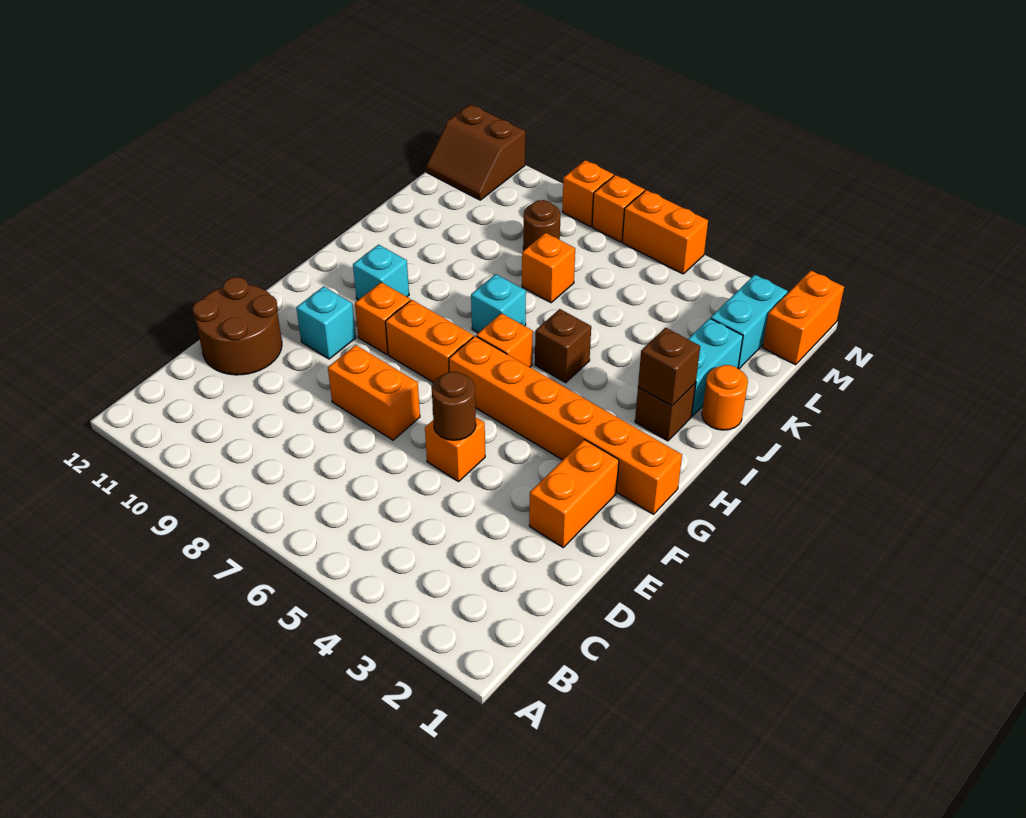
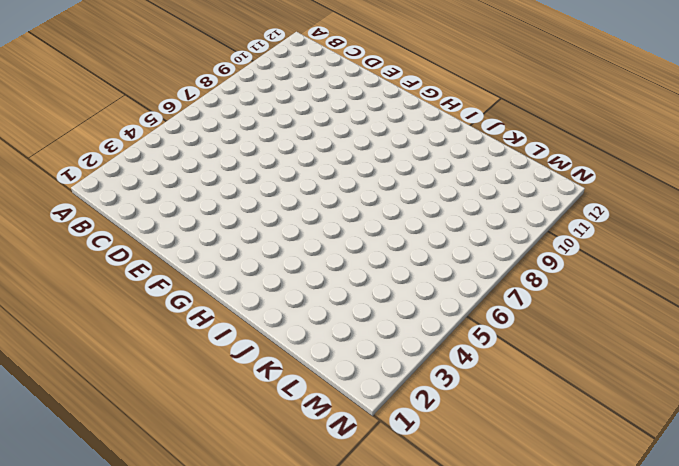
none -> brown round brick D11:E12 level 1
none -> orange brick E2:F2 level 1
none -> orange brick E5 level 1

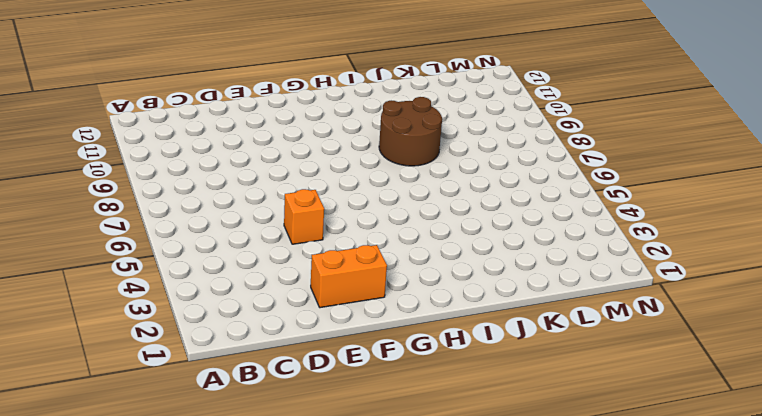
brown round brick I8:J9 level 1 -> brown round brick D11:E12 level 1
none -> orange brick E7:E8 level 1
none -> cyan brick F10 level 1
none -> orange brick G1:G6 level 1

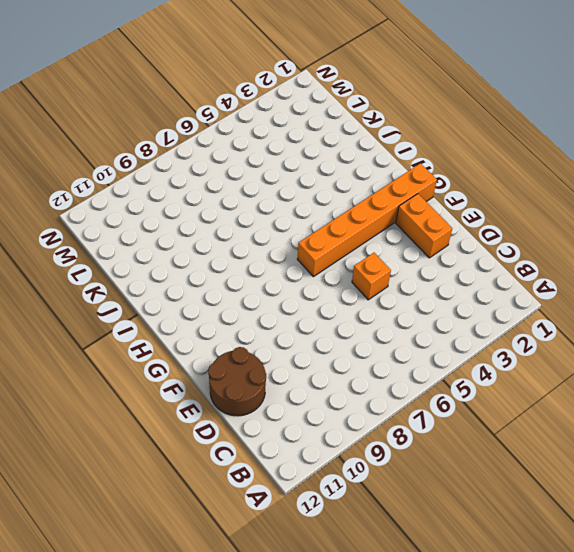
none -> orange brick E7:E8 level 1
none -> cyan brick F10 level 1
none -> orange brick G7:G8 level 1

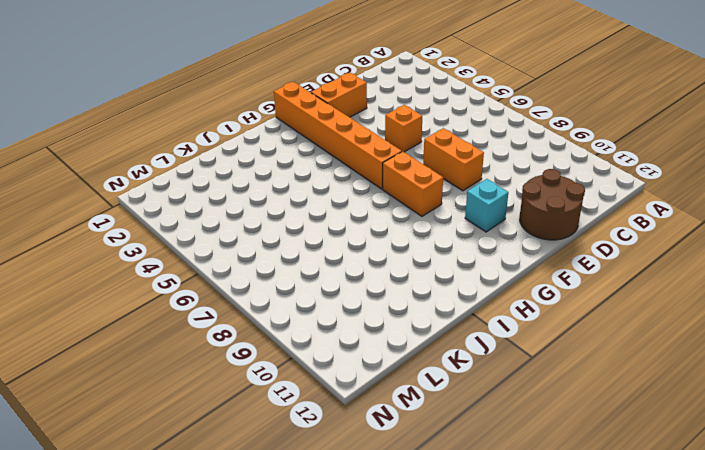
none -> orange brick G9 level 1
none -> orange brick H6 level 1
none -> cyan brick H10 level 1

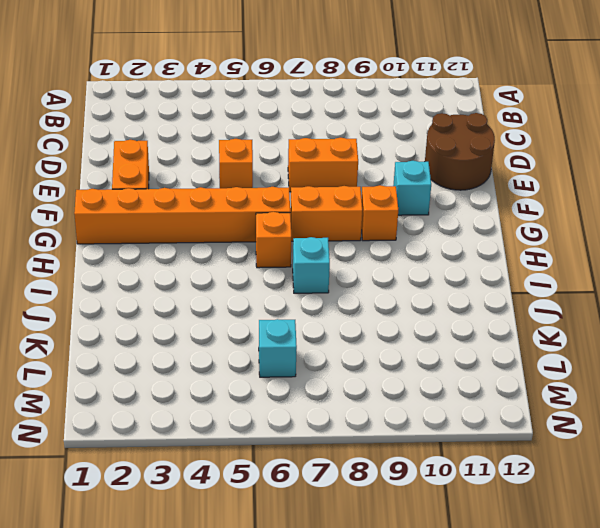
cyan brick L6 level 1 -> cyan brick H10 level 1
none -> brown brick I2 level 1
none -> brown brick I5 level 1
none -> orange round brick J1 level 1

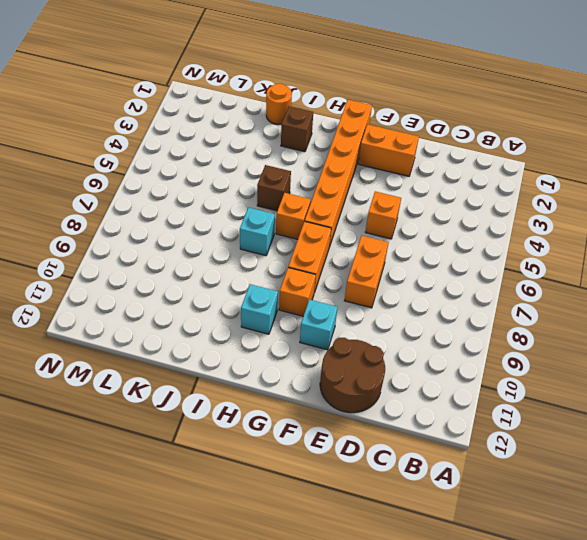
none -> cyan brick J2:K2 level 1
none -> orange brick K7 level 1
none -> cyan brick L2:M2 level 1

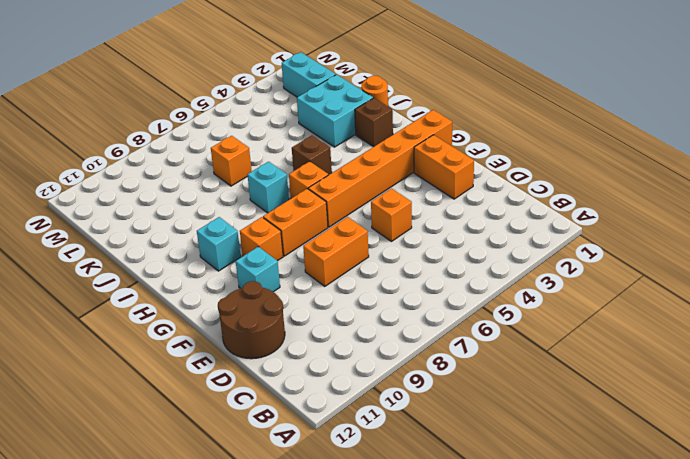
cyan brick J2:K3 level 1 -> cyan brick J2:K2 level 1
none -> brown round brick L8 level 1
none -> orange brick M1:N1 level 1
none -> brown slope M11:N12 level 1 top N

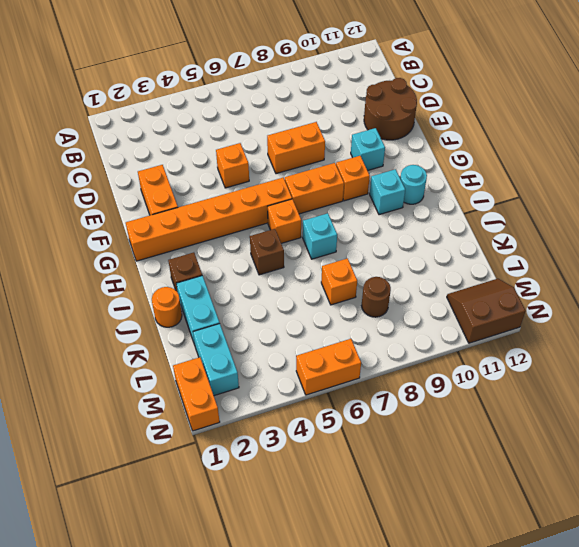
cyan round brick H11 level 1 -> none
none -> orange brick N7 level 1
none -> orange brick N8 level 1
none -> brown round brick E5 level 2

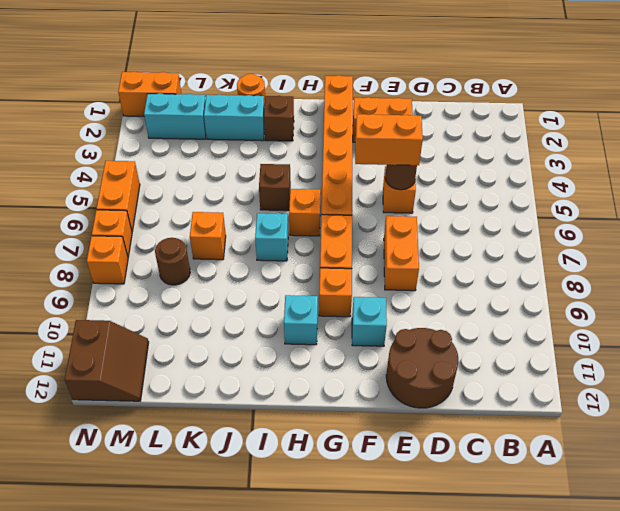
orange brick E5:F5 level 3 -> none
none -> brown brick I2 level 2

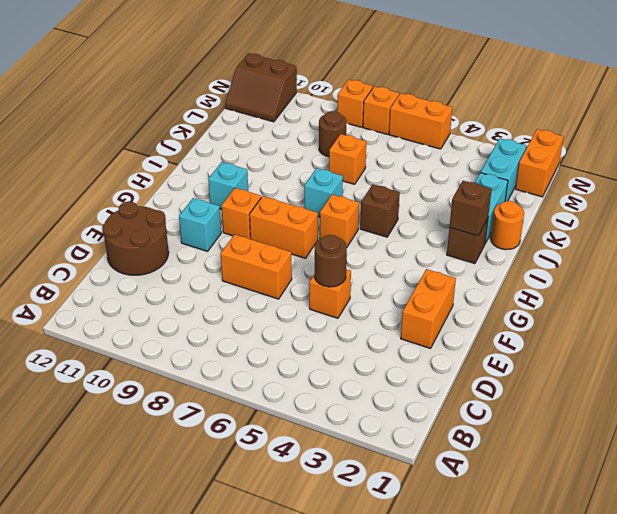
none -> orange brick G1:G6 level 1

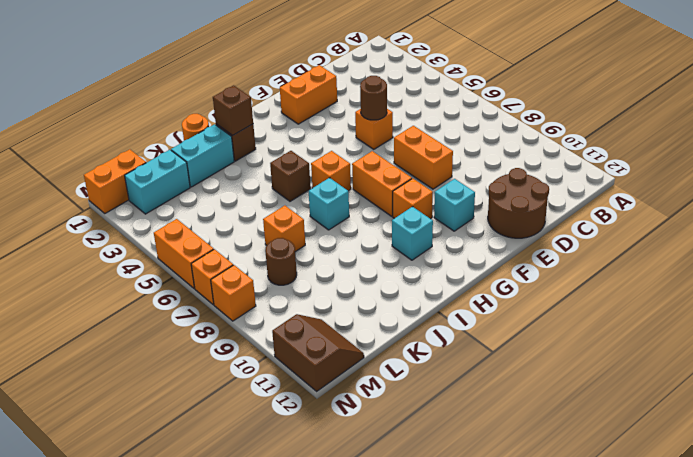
none -> orange brick G1:G6 level 1

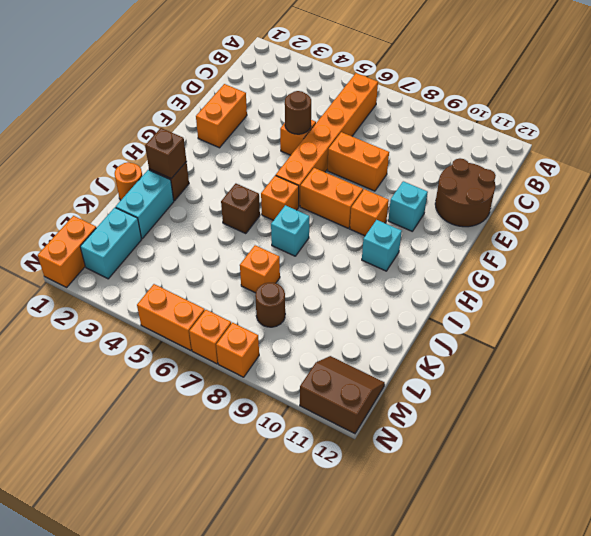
orange brick B6:G6 level 1 -> orange brick G1:G6 level 1

